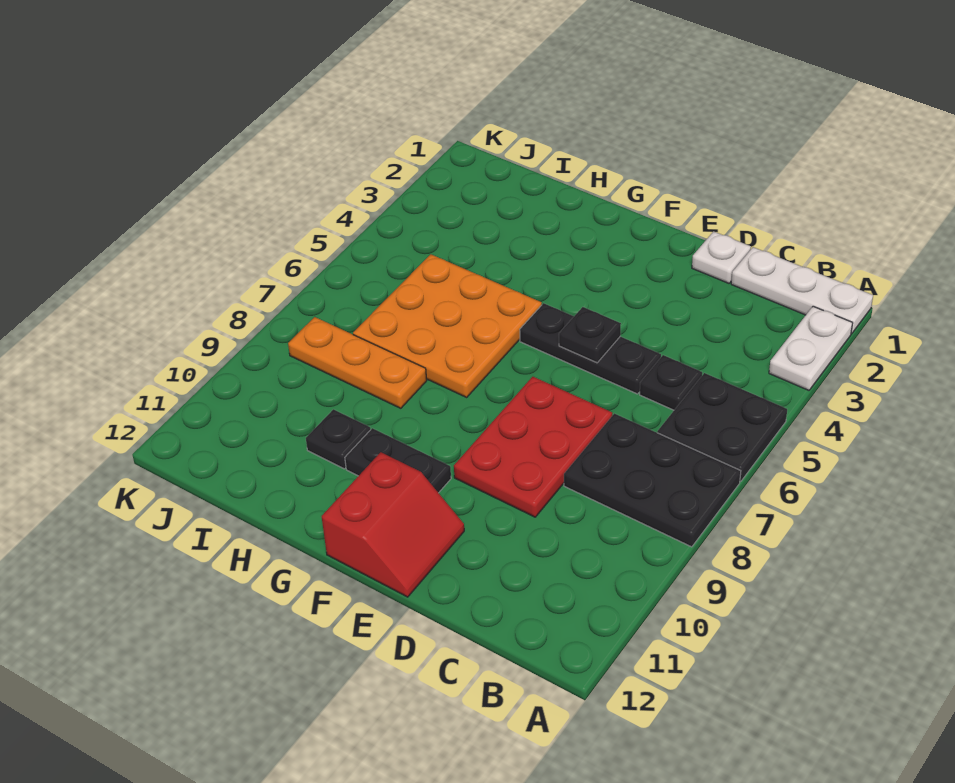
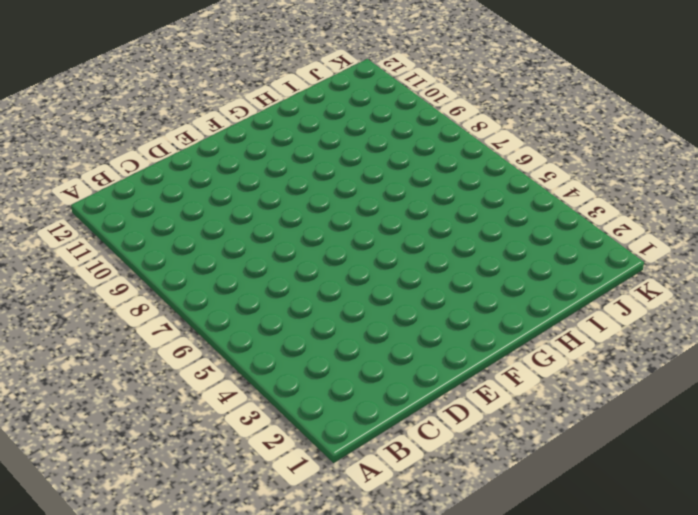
none -> white plate A1:C1 level 1
none -> white plate A2:A3 level 1
none -> black plate A5:B6 level 1

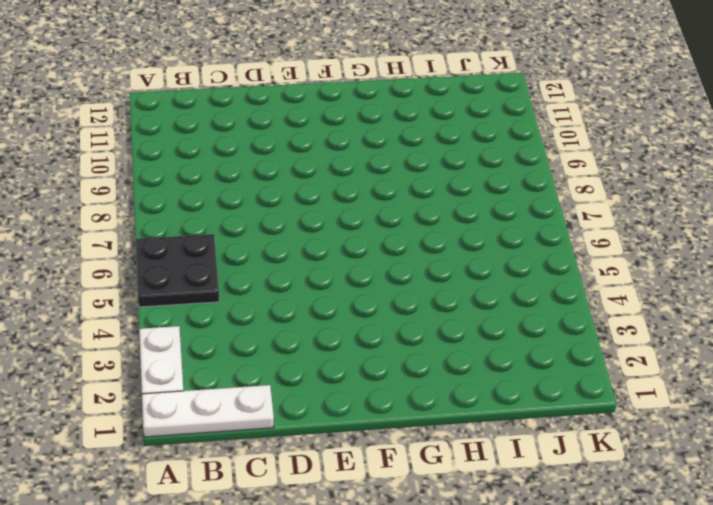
none -> black plate A7:C8 level 1
none -> black plate C5 level 1
none -> white plate D1 level 1

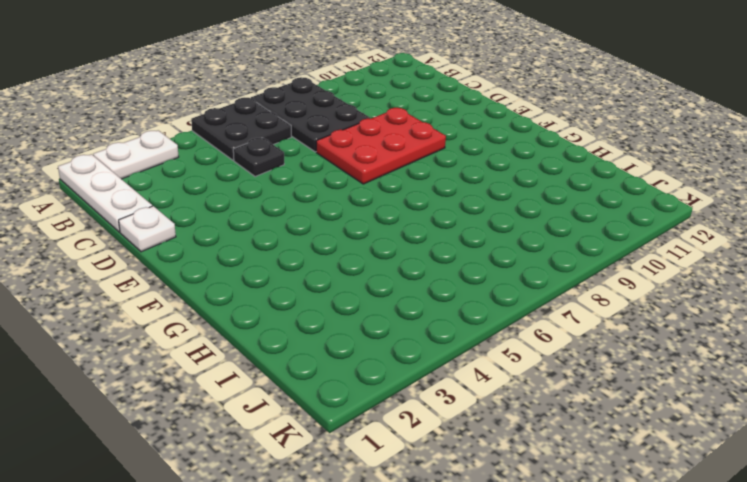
none -> black plate D5:F5 level 1
none -> red slope E11:F12 level 1 top F
none -> black plate F10:G10 level 1

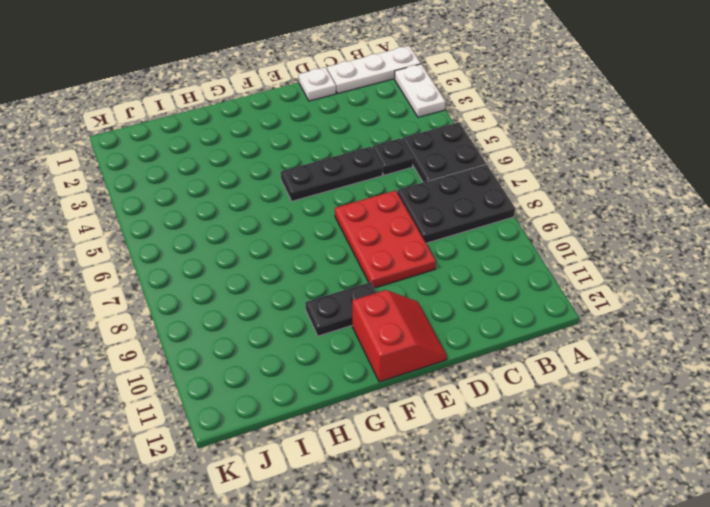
none -> orange plate G5:I7 level 1
none -> orange plate H8:J8 level 1
none -> black plate H10 level 1

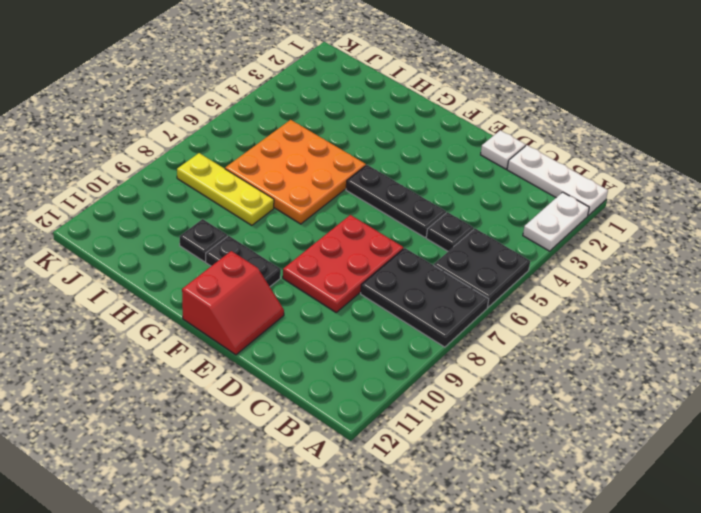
yellow plate H8:J8 level 1 -> orange plate H8:J8 level 1
none -> black plate E5 level 2

